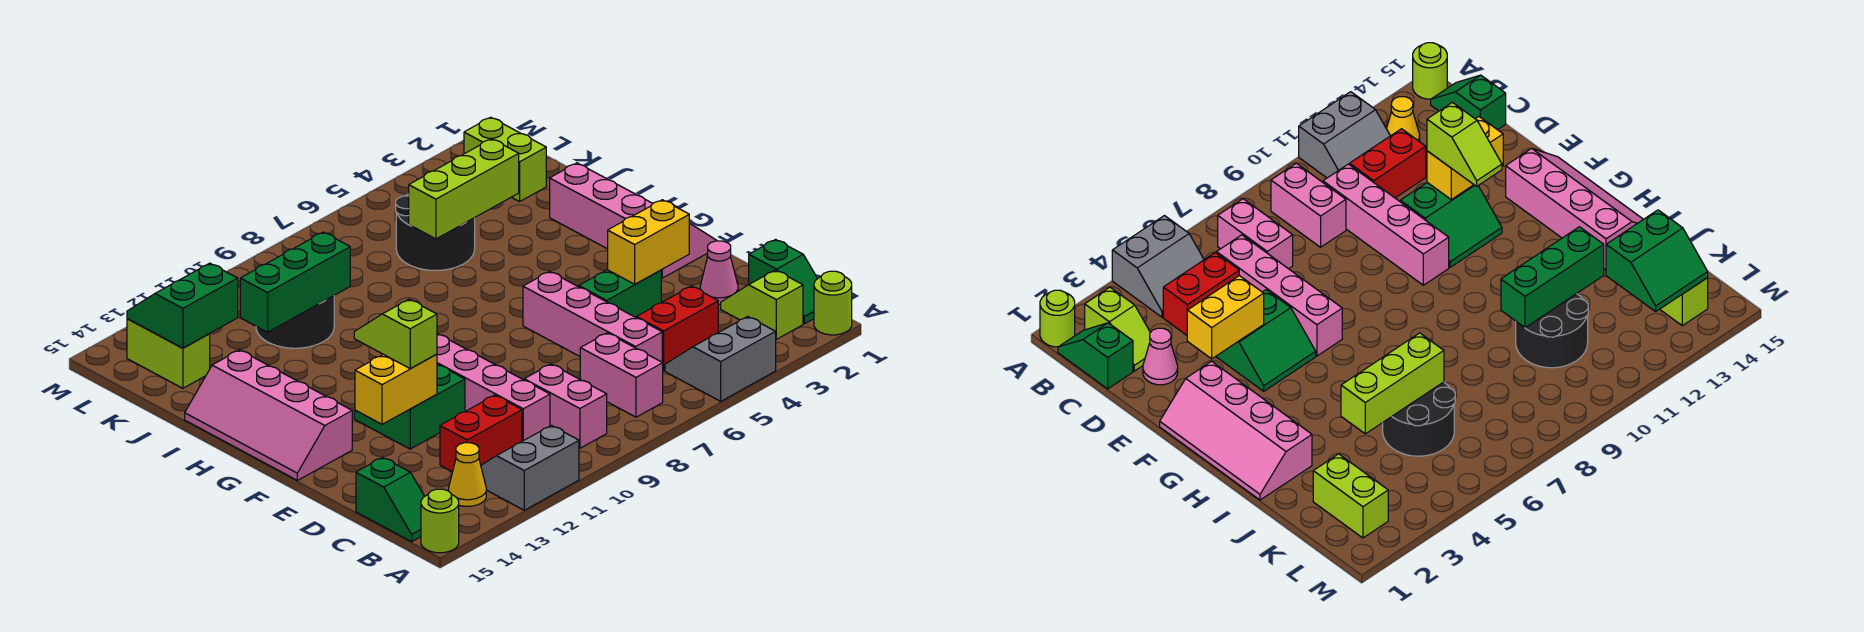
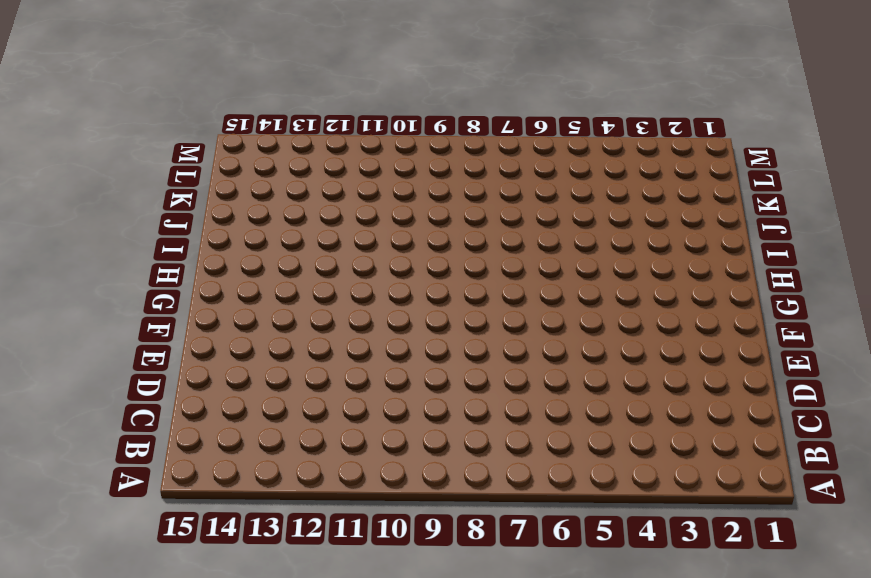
none -> lime round brick A1 level 1
none -> grey slope A4:B5 level 1 top A
none -> grey slope A11:B12 level 1 top A

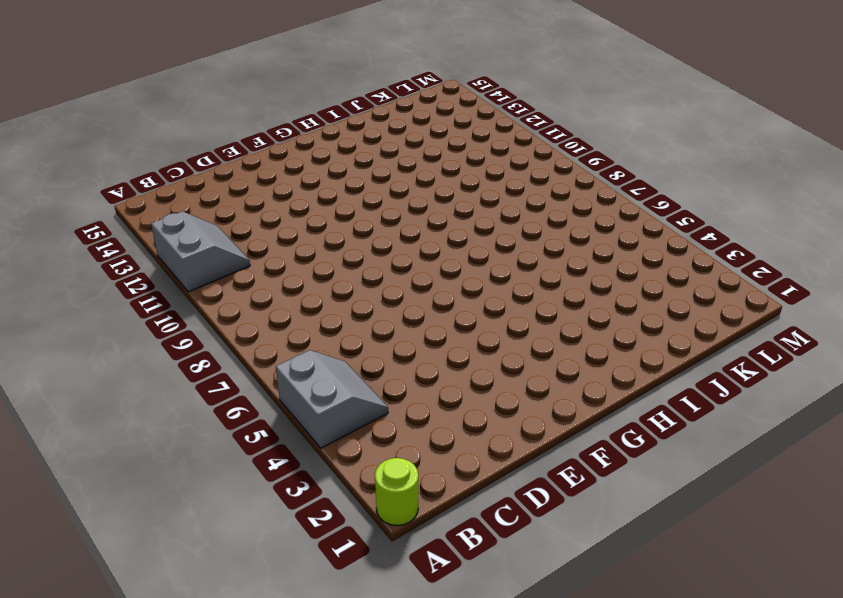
none -> lime round brick A15 level 1
none -> green slope B1:C1 level 1 top C
none -> lime slope B2:C2 level 1 top B

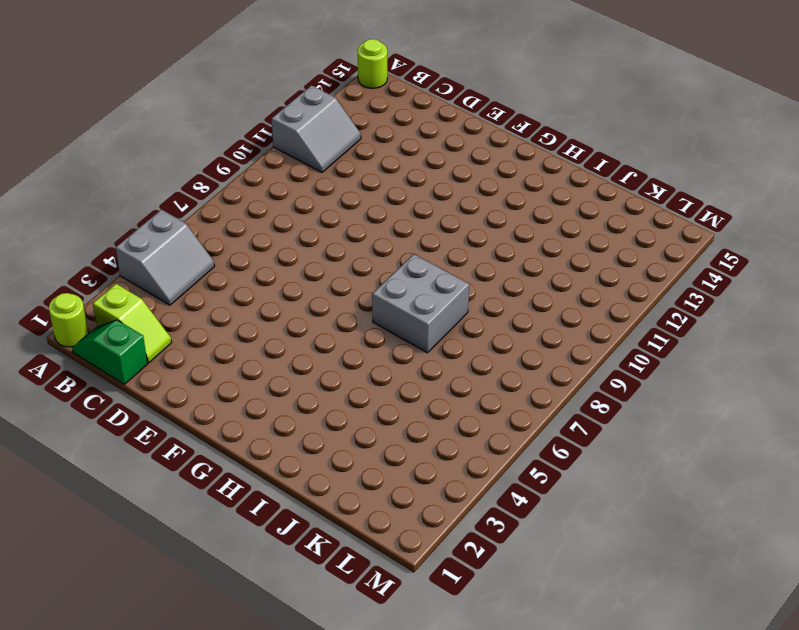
grey brick H7:I8 level 1 -> none
none -> pink brick B7:C7 level 1
none -> pink brick B9:C9 level 1
none -> yellow cone B13 level 1

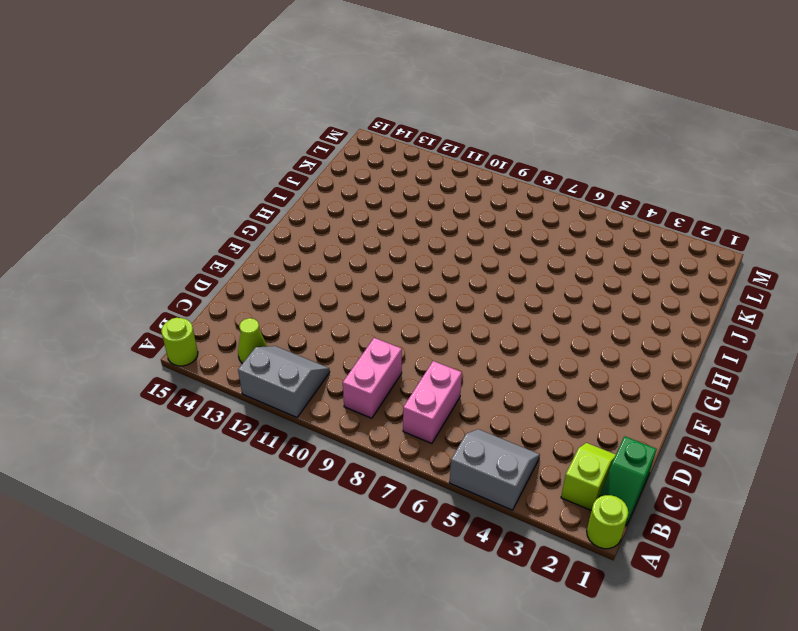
lime cone B13 level 1 -> yellow cone B13 level 1
none -> green slope B15:C15 level 1 top C
none -> red brick C4:C5 level 1
none -> pink brick C6:F6 level 1

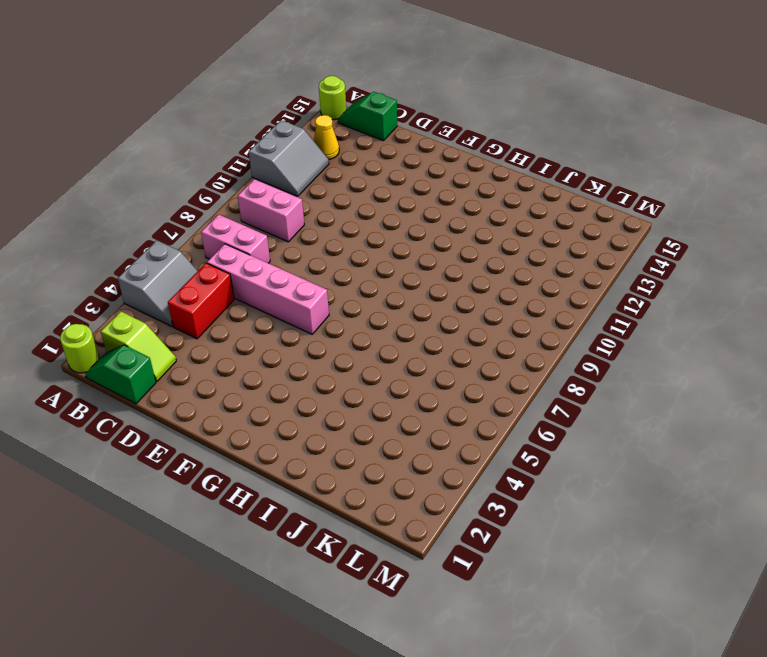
none -> pink brick C10:F10 level 1
none -> red brick C11:C12 level 1
none -> pink cone D2 level 1

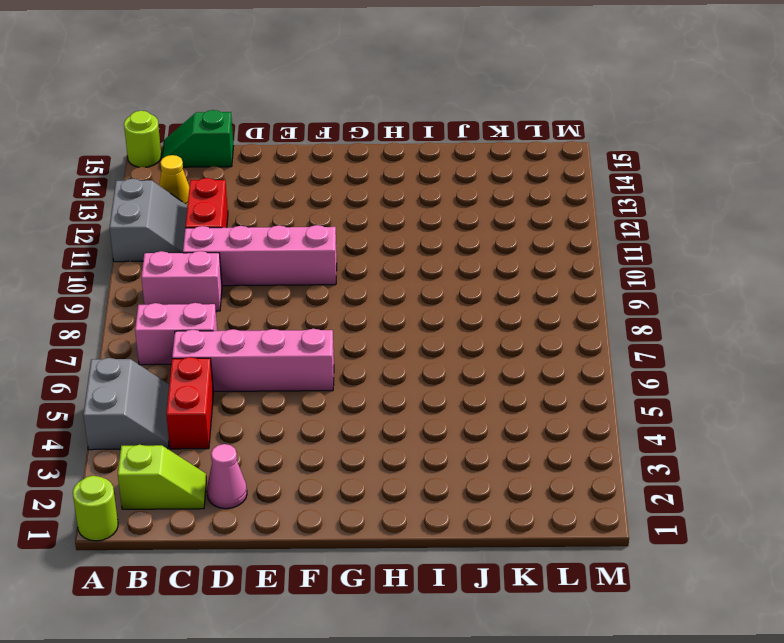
none -> green slope B1:C1 level 1 top C
none -> green slope E4:F5 level 1 top E
none -> green slope E11:F12 level 1 top E

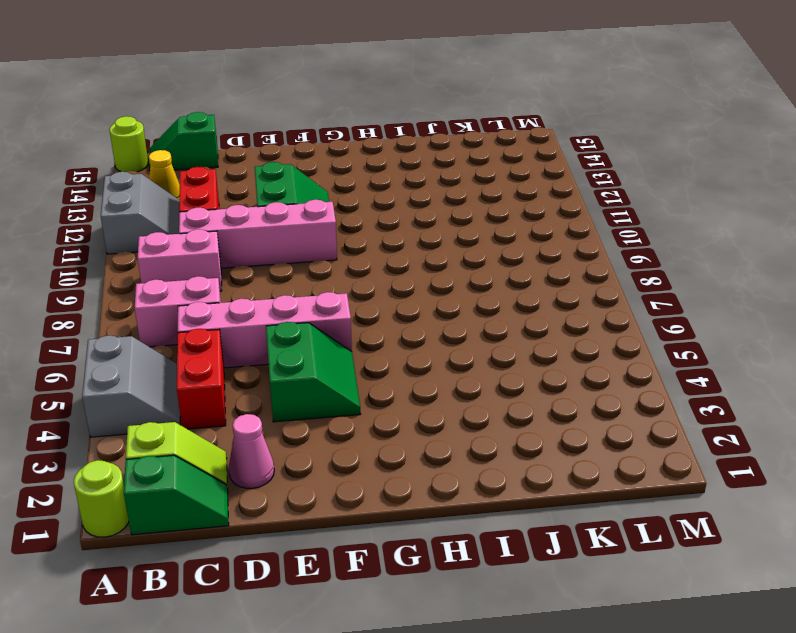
green slope B1:C1 level 1 top B -> green slope B1:C1 level 1 top C
none -> pink slope F1:I2 level 1 top 2
none -> pink slope F14:I15 level 1 top 14
none -> black round brick J5:K6 level 1

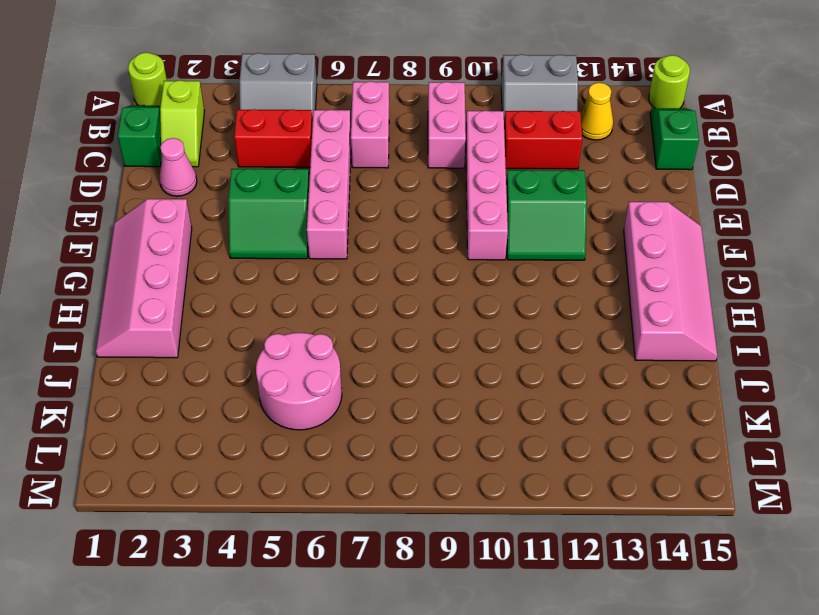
pink round brick J5:K6 level 1 -> black round brick J5:K6 level 1
none -> black round brick J10:K11 level 1
none -> lime brick K2:L2 level 1
none -> lime brick K14:L14 level 1

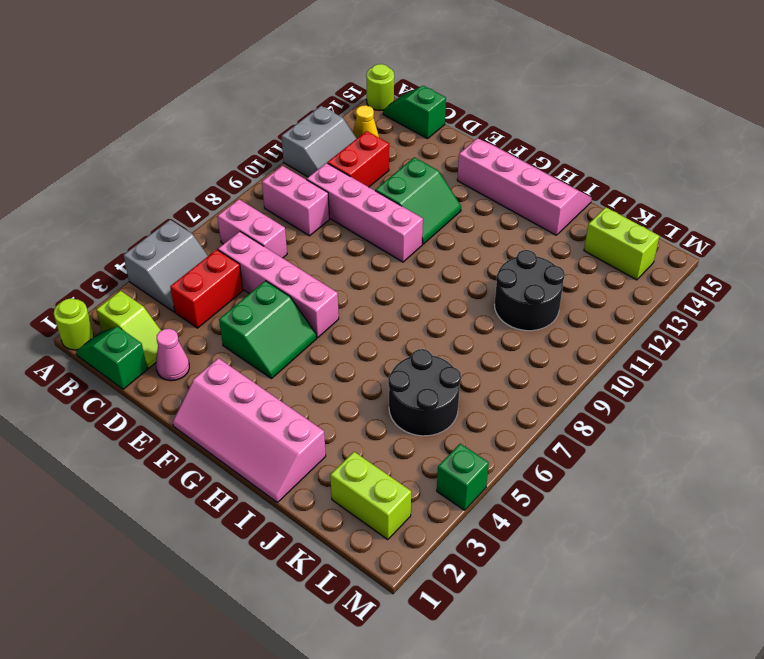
green brick M4 level 1 -> none
none -> yellow brick E3:E4 level 2
none -> yellow brick E12:E13 level 2
none -> lime brick J4:J6 level 2

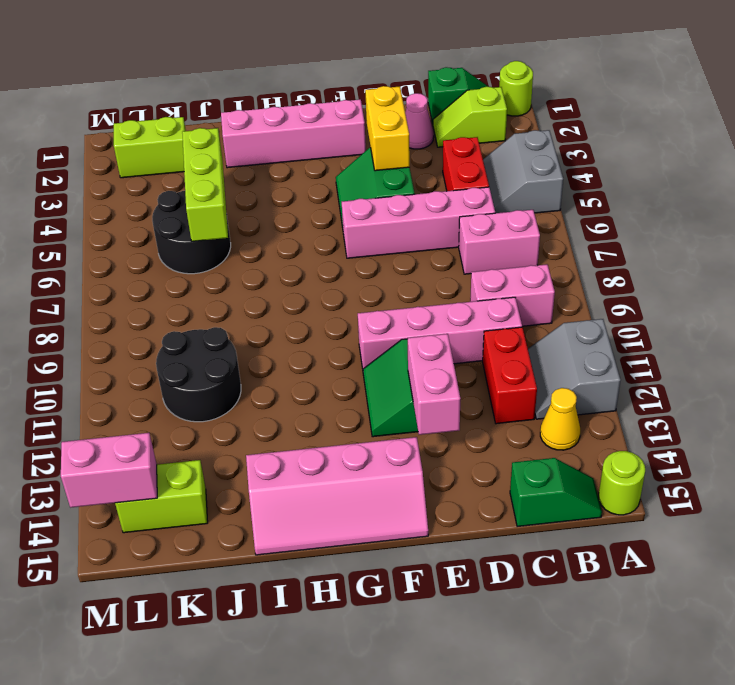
pink brick E12:E13 level 2 -> yellow brick E12:E13 level 2
pink brick L14:M14 level 2 -> green slope K13:L14 level 2 top K
none -> green brick J10:J12 level 2
none -> lime slope E12:F12 level 3 top E

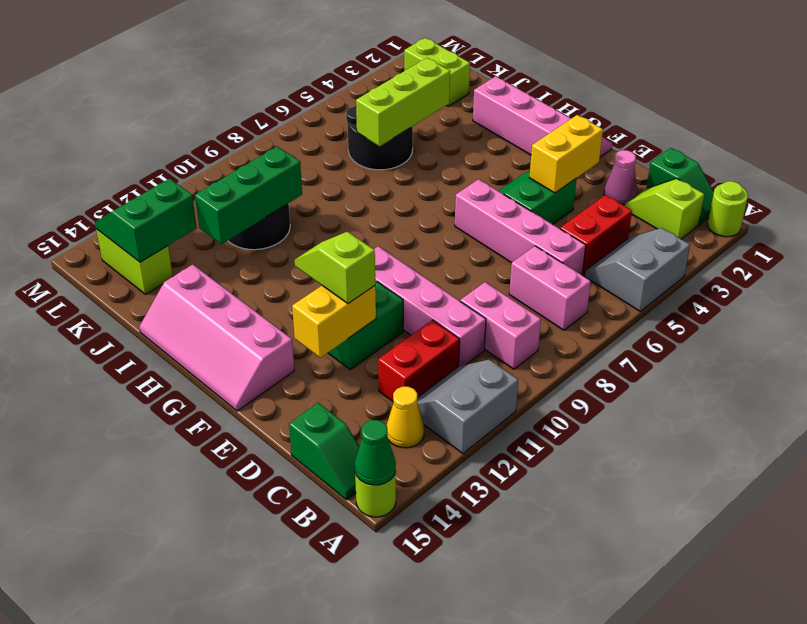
green cone A15 level 2 -> none

